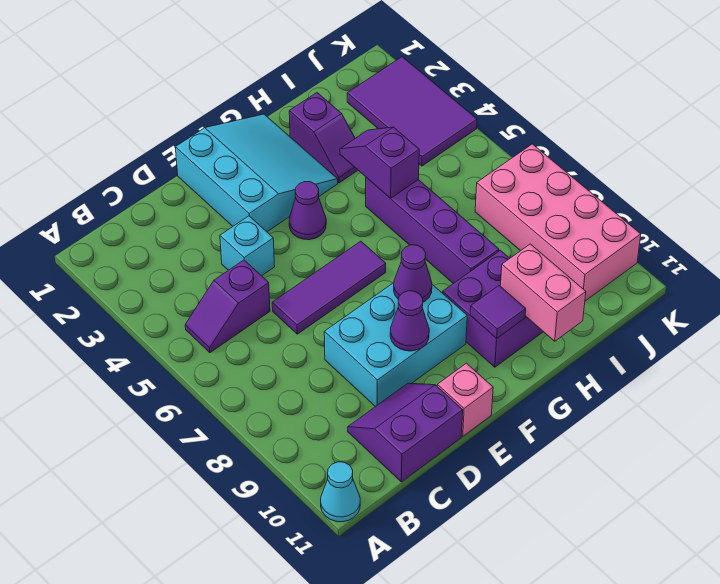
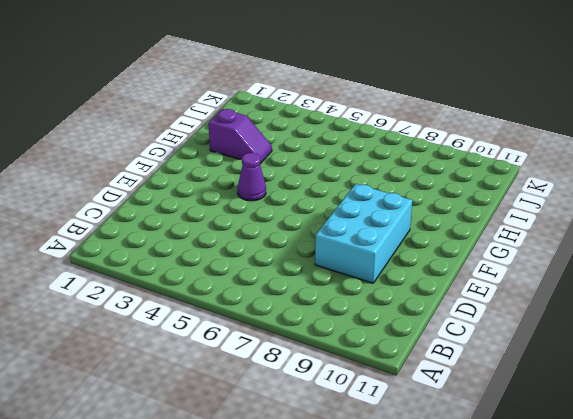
none -> cyan cone A11 level 1
none -> purple slope B5:C5 level 1 top C
none -> purple slope C10:D11 level 1 top 11

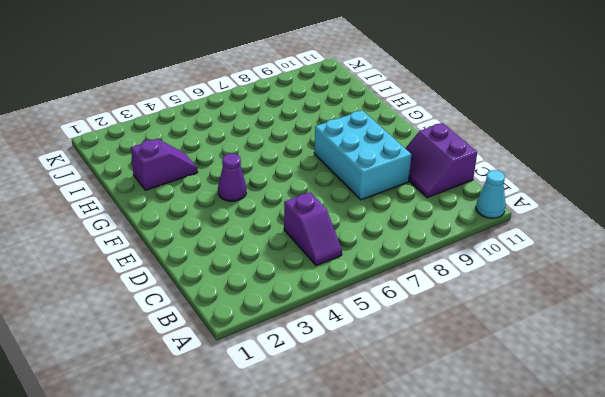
none -> cyan brick D4 level 1
none -> purple tile D6:F6 level 1
none -> cyan slope E1:G3 level 1 top E

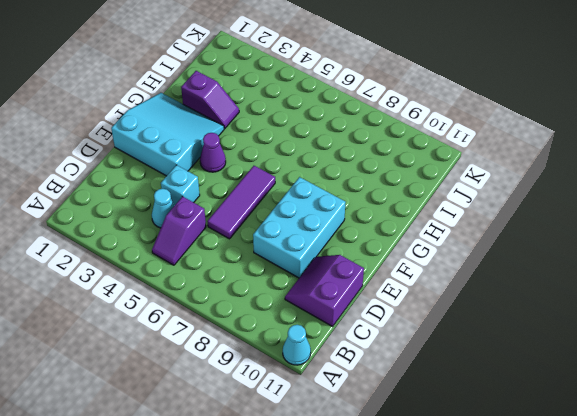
cyan cone C4 level 1 -> none
none -> pink brick E11 level 1
none -> purple brick G9:H10 level 1
none -> purple brick H5:H8 level 1

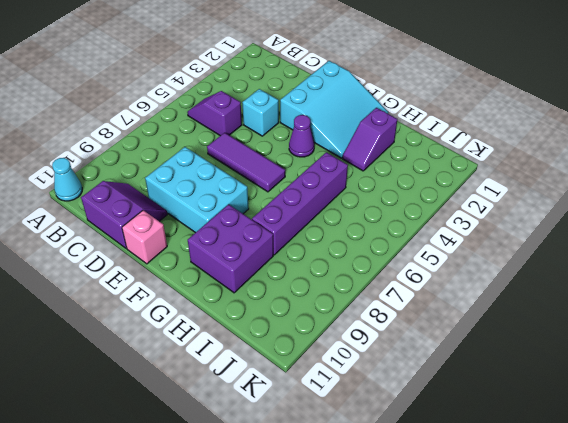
none -> purple tile J2:K4 level 1
none -> pink brick J7:K10 level 1
none -> purple cone E9 level 2

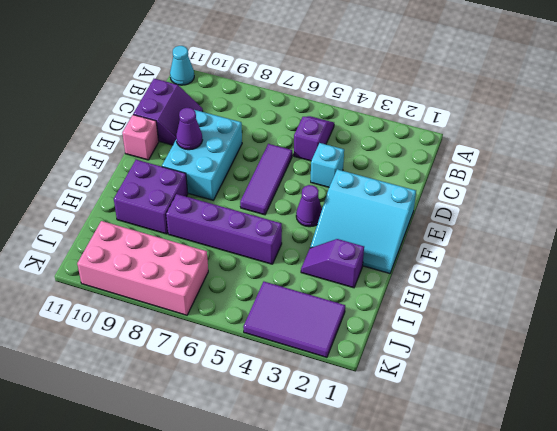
none -> purple cone F8 level 2
none -> purple tile G10 level 2
none -> purple slope H4:H5 level 2 top 5

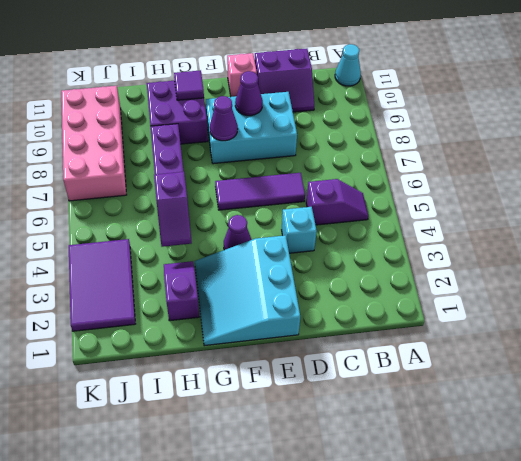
none -> pink brick H10:H11 level 2

